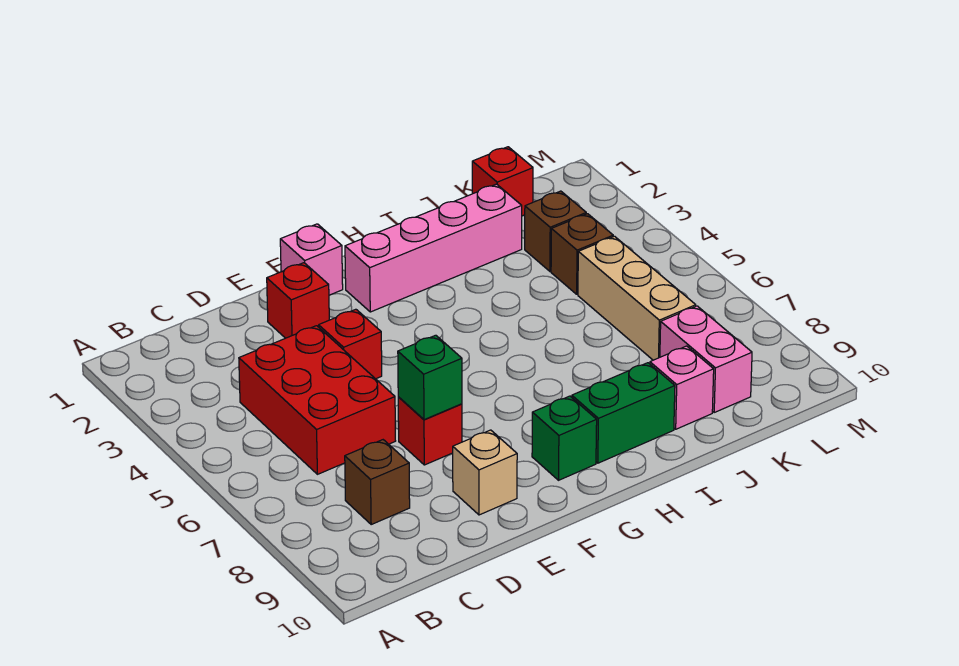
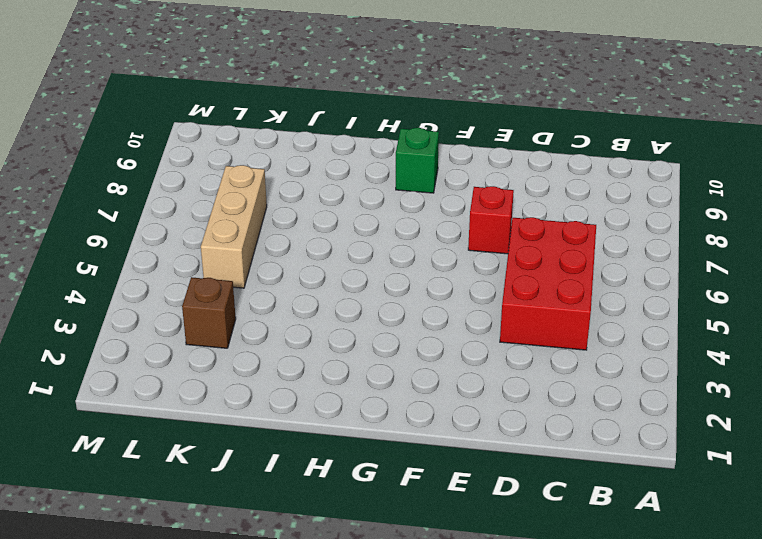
none -> brown brick C8 level 1
none -> red brick E2 level 1
none -> red brick E4 level 1

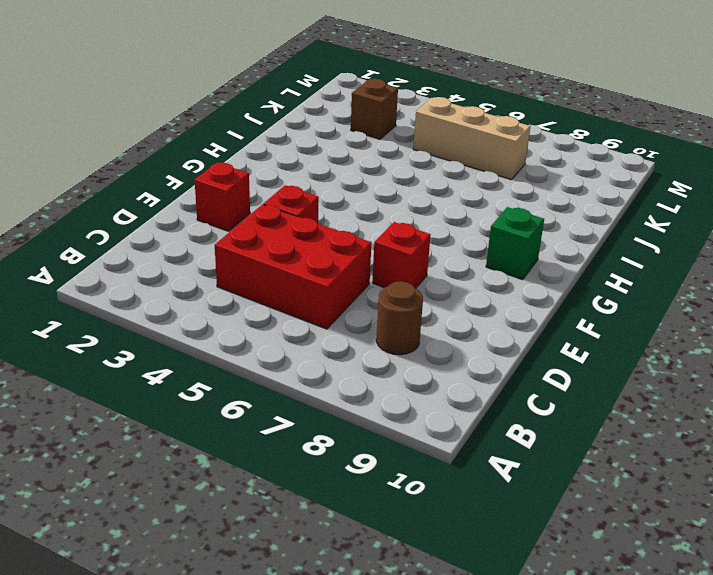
brown round brick C8 level 1 -> brown brick C8 level 1
none -> tan brick E9 level 1
none -> pink brick F1 level 1
none -> pink brick G2:J2 level 1

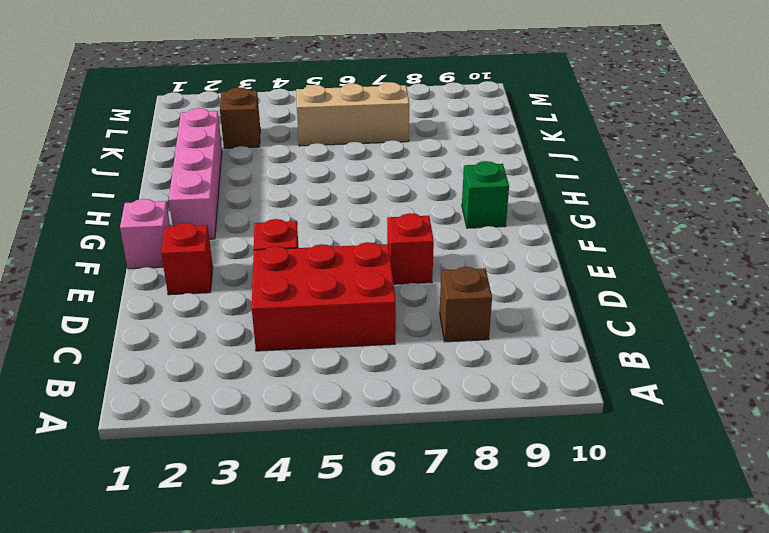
none -> tan brick E9 level 1
none -> green brick H9:I9 level 1
none -> pink brick J9 level 1

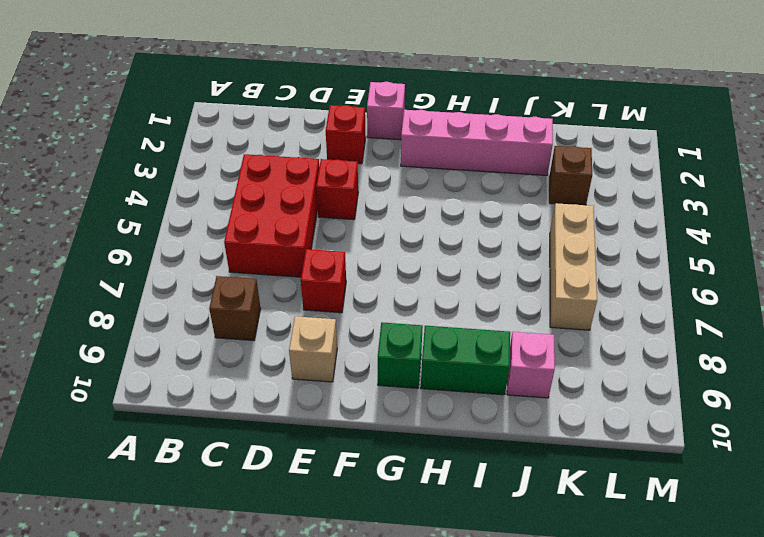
none -> red brick K1 level 1
none -> brown brick K4 level 1
none -> pink brick K8:K9 level 1

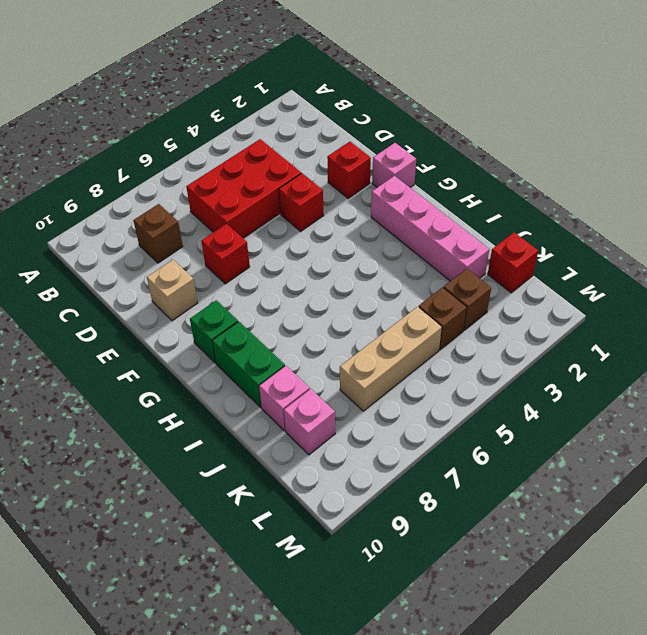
pink brick K9 level 1 -> pink brick K8:K9 level 1
none -> green brick E7 level 2

